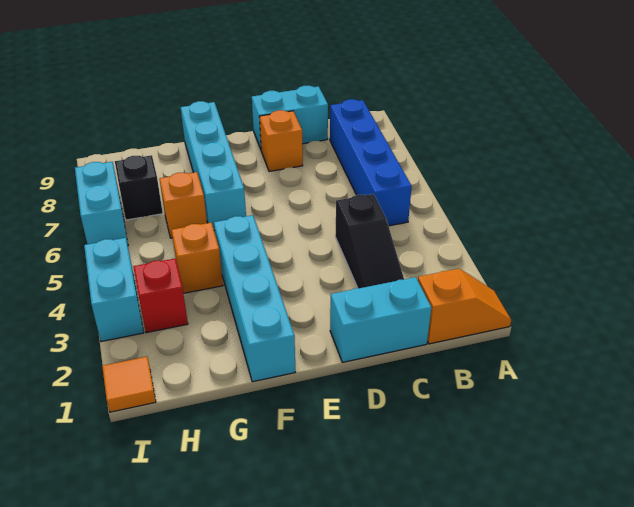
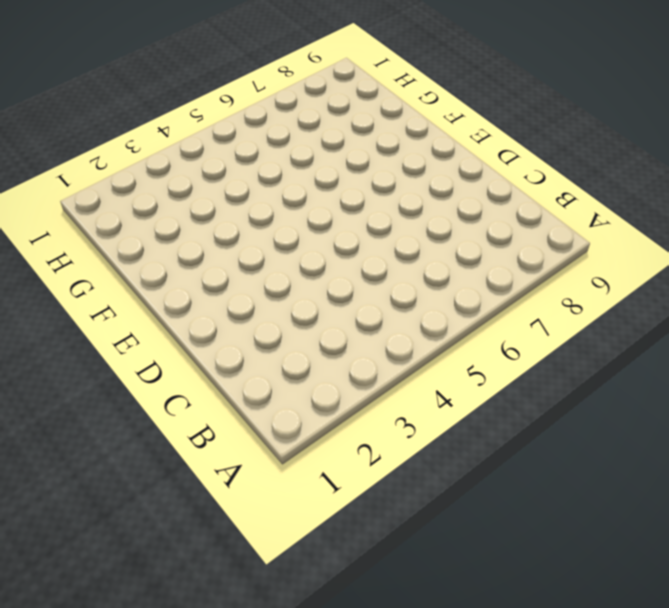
none -> orange slope A1:B1 level 1 top B
none -> blue brick B5:B8 level 1
none -> cyan brick C1:D1 level 1

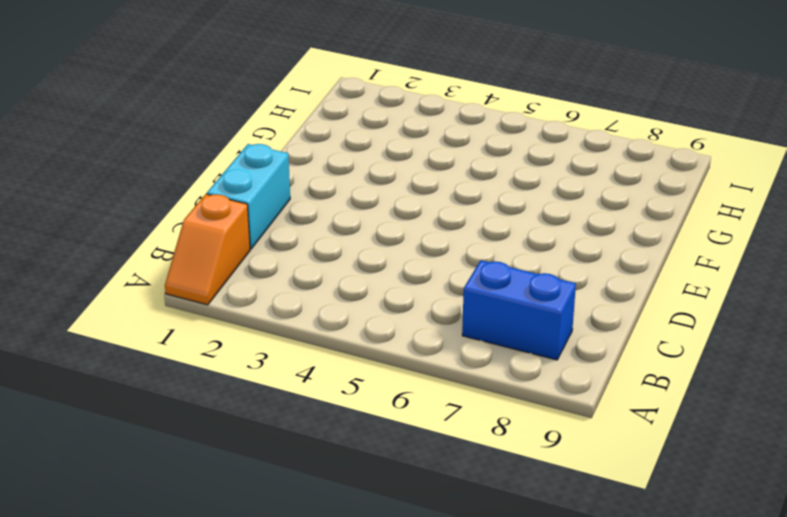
blue brick B7:B8 level 1 -> blue brick B5:B8 level 1
none -> black slope C2:C4 level 1 top 4
none -> cyan brick C9:D9 level 1
none -> orange brick D8 level 1

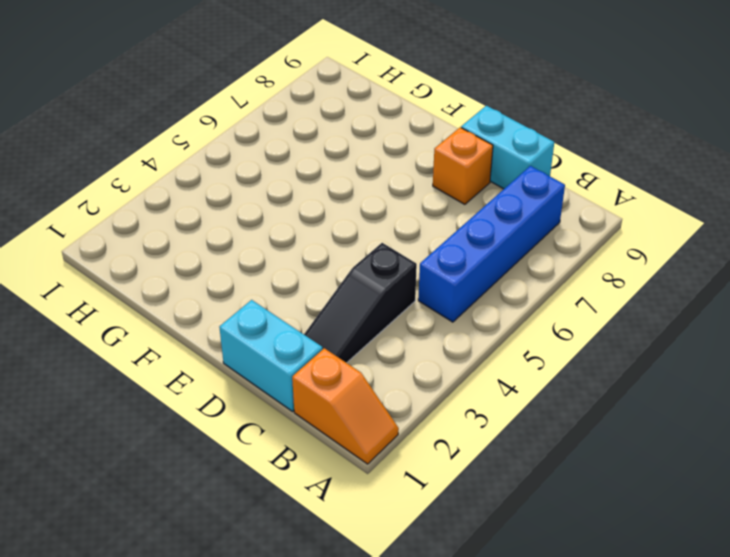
none -> cyan brick F1:F4 level 1
none -> cyan brick F6:F9 level 1
none -> orange brick G4 level 1

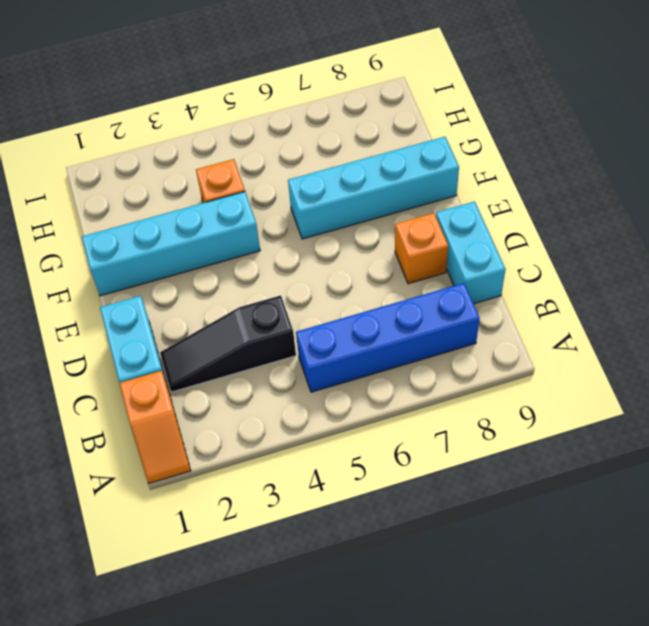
none -> orange brick G6 level 1
none -> red brick H3 level 1
none -> black brick H7 level 1

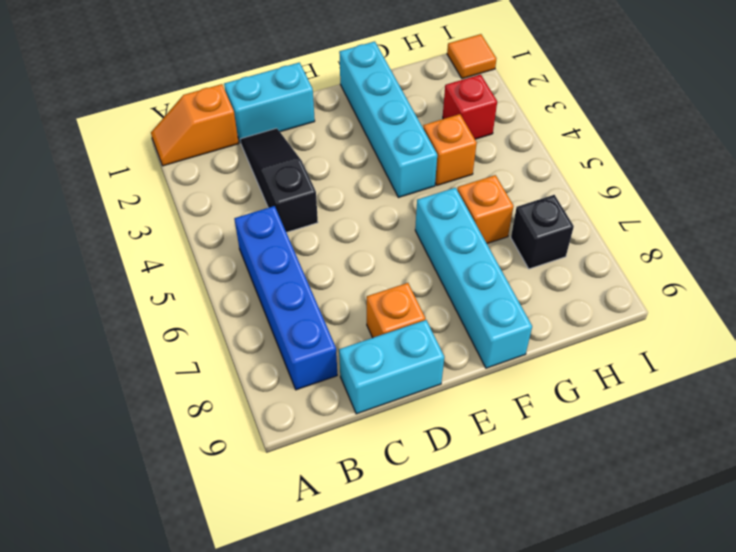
none -> cyan brick I3:I4 level 1
none -> cyan brick I6:I7 level 1

